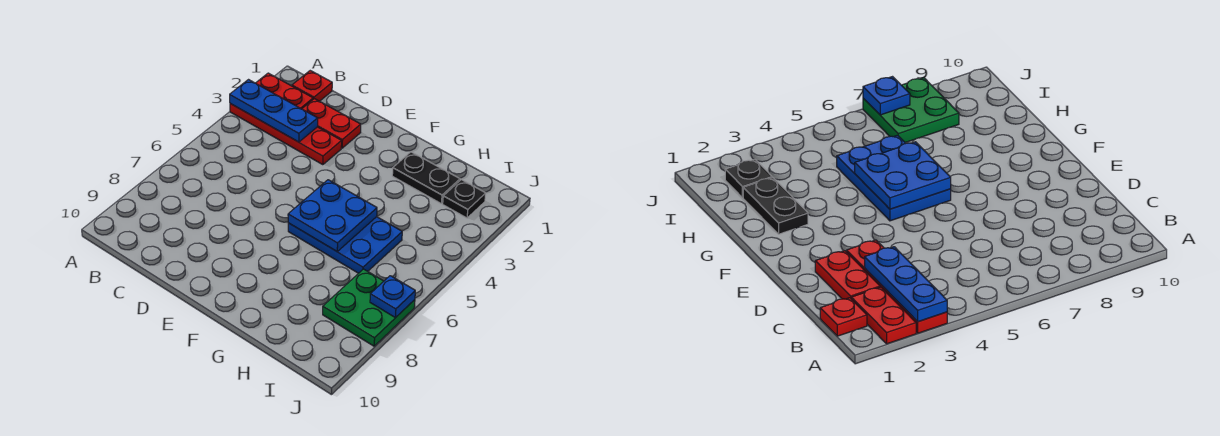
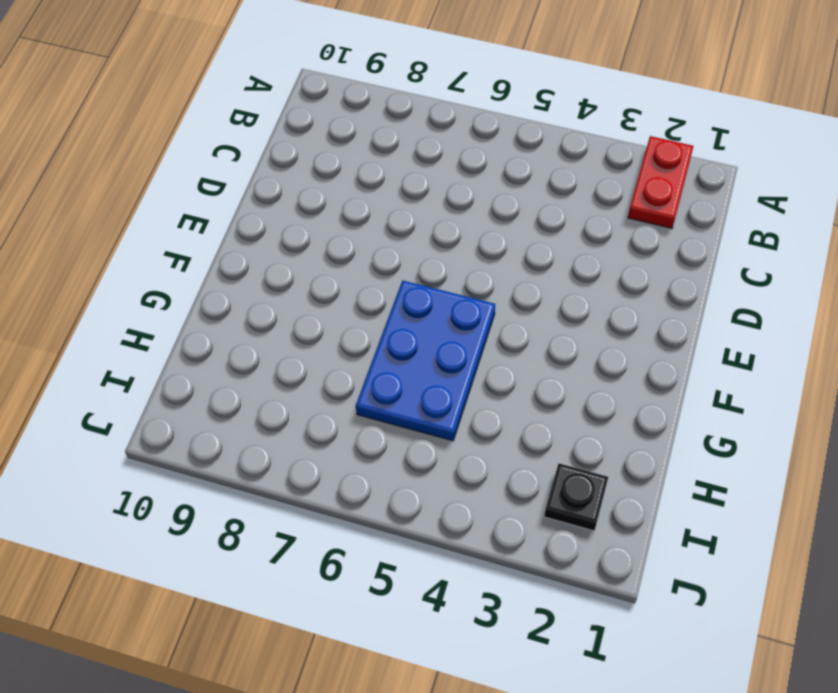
none -> red plate A3:D3 level 1
none -> red plate B1 level 1

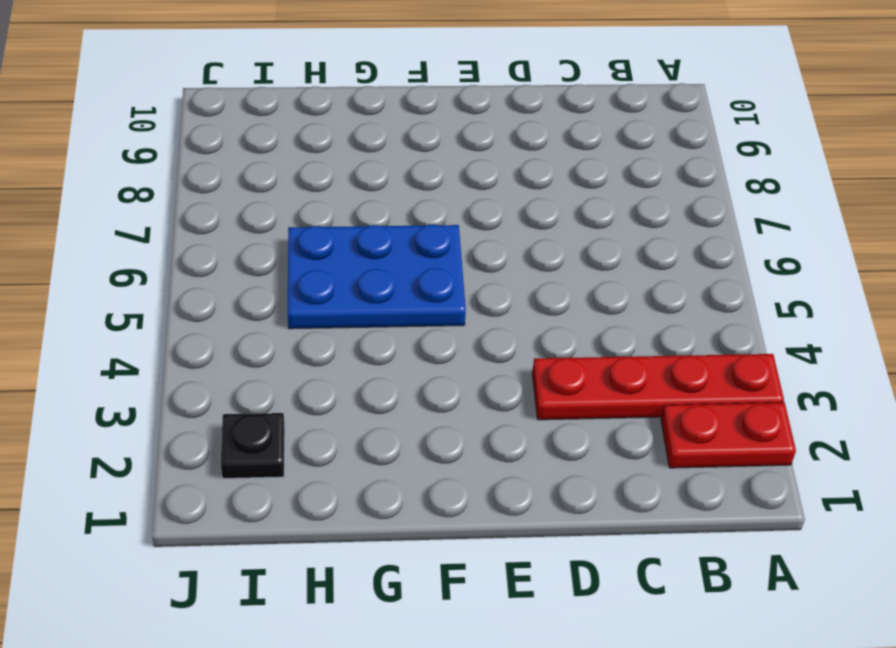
none -> red plate B1 level 1
none -> red plate C2:D2 level 1

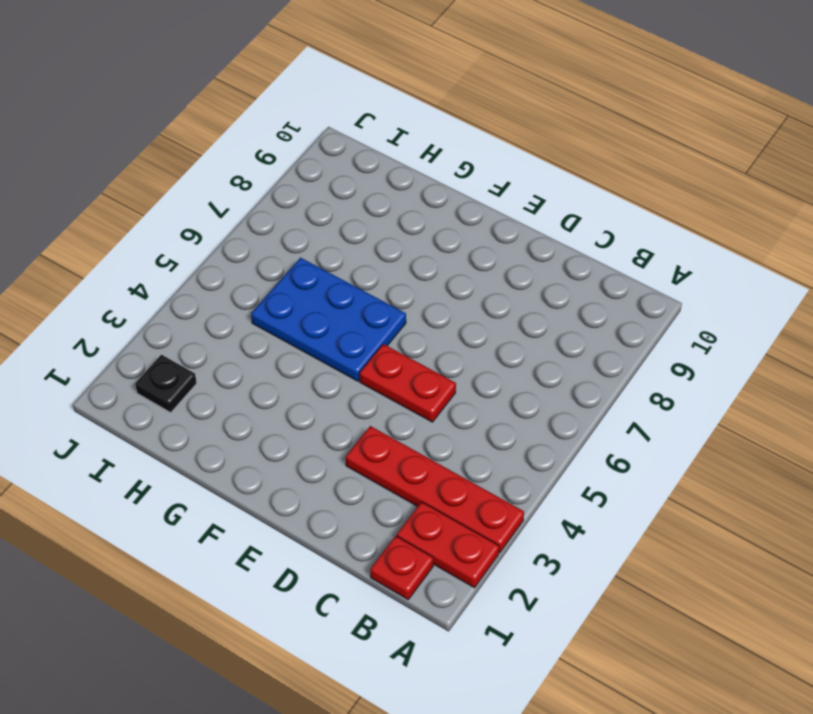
red plate D5:E5 level 1 -> red plate C2:D2 level 1
none -> black plate G2:H2 level 1
none -> green plate I7:J8 level 1

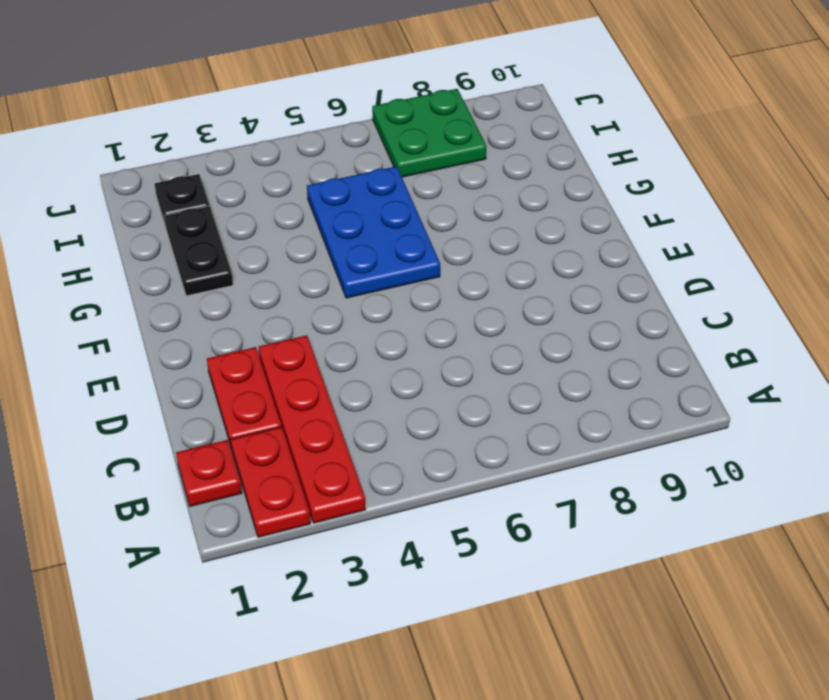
none -> blue plate A3:C3 level 2
none -> blue plate F5:G6 level 2

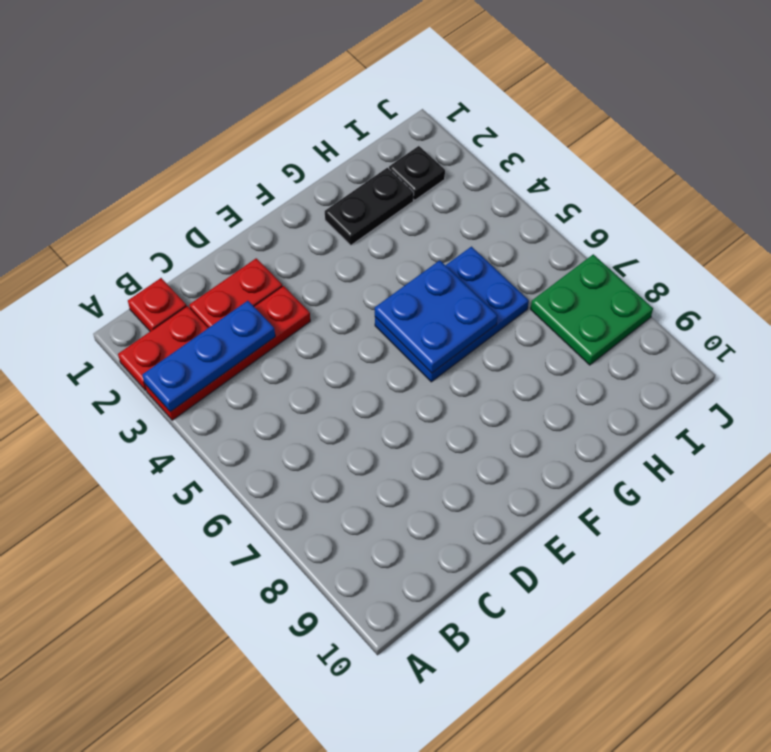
none -> blue plate J7 level 2

